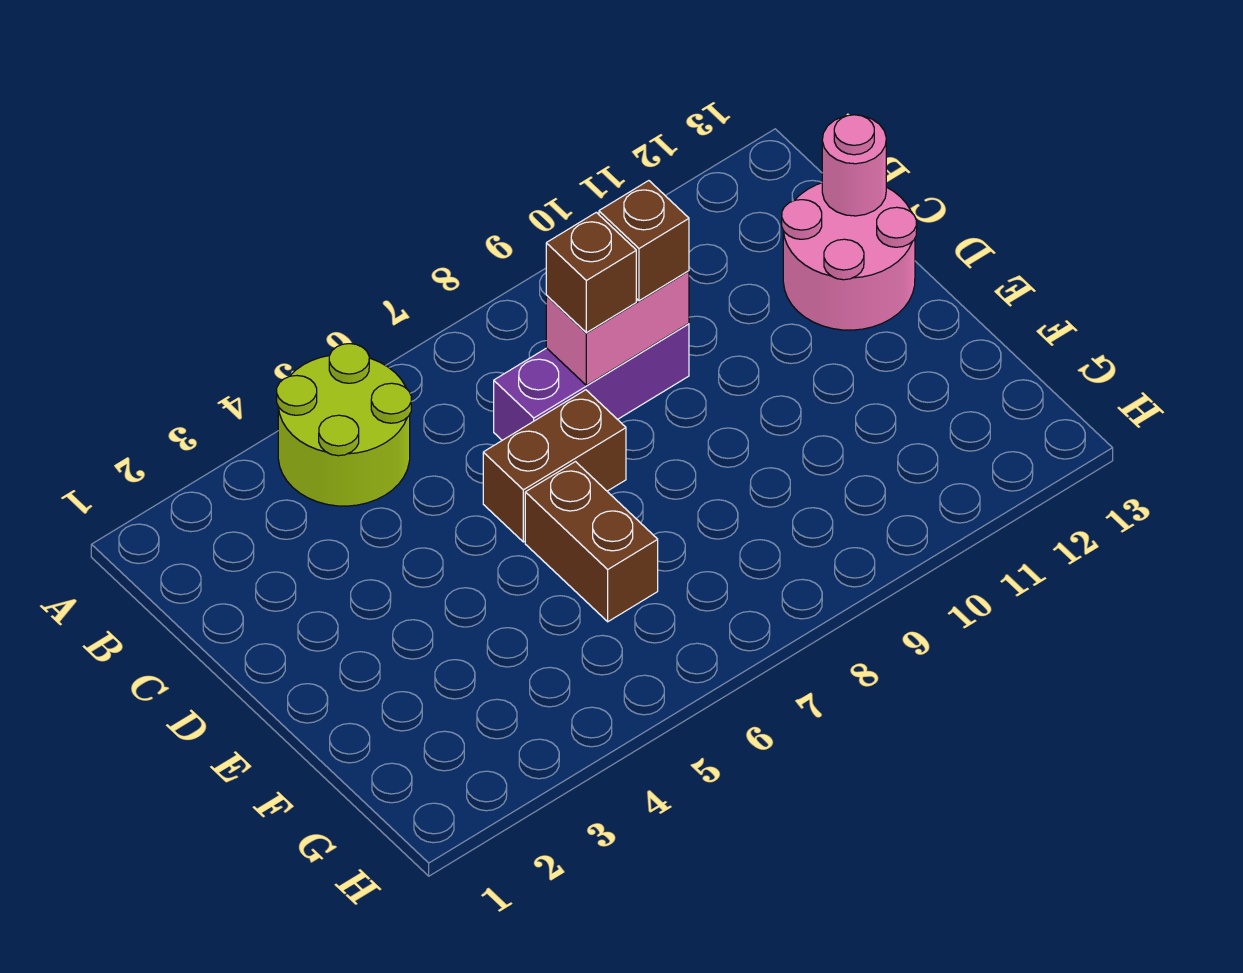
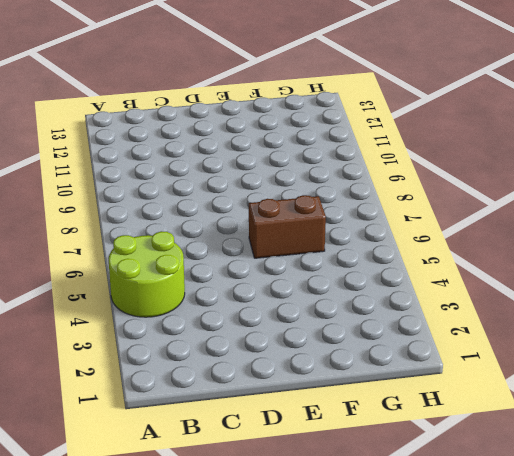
none -> purple brick C7:C9 level 1
none -> pink round brick C12:D13 level 1

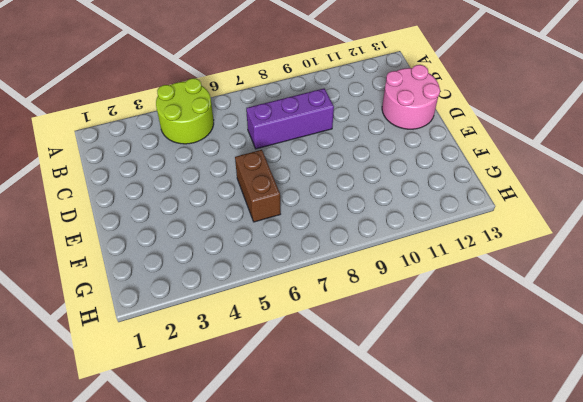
none -> brown brick D6:D7 level 1
none -> pink brick C8:C9 level 2

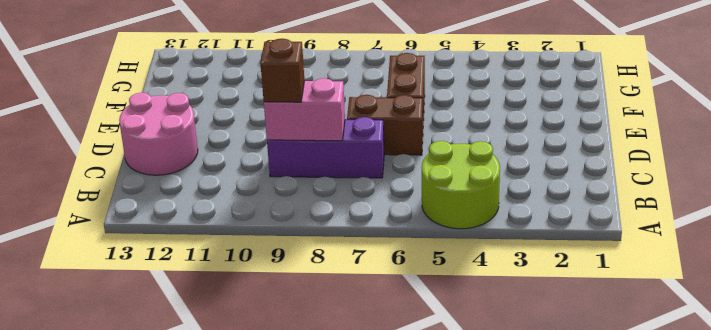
none -> pink round brick C13 level 2
none -> brown brick C8 level 3

